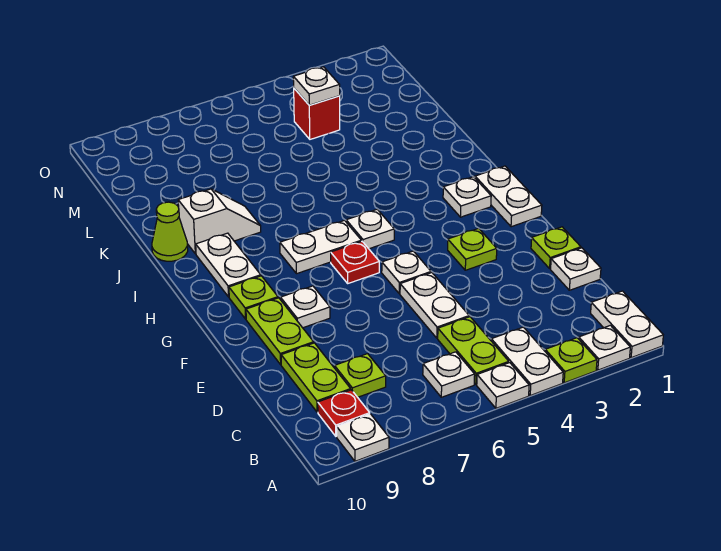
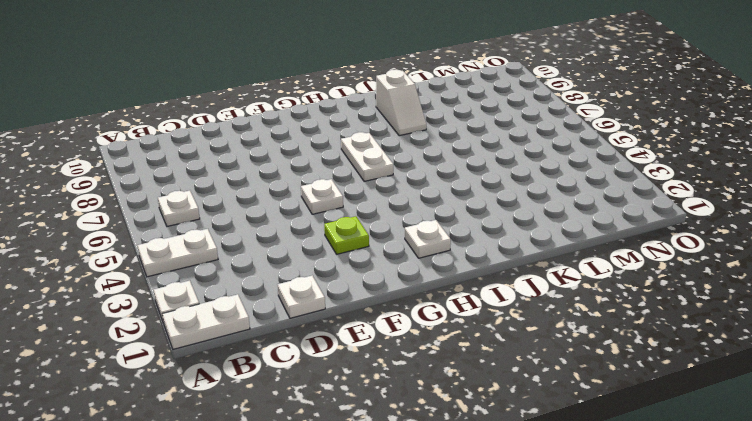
none -> lime plate A3 level 1
none -> white plate A5 level 1
none -> white plate A9 level 1

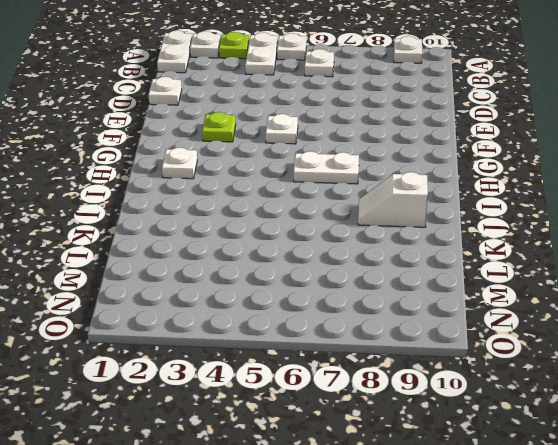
none -> lime plate B5:C5 level 1
none -> red plate B9 level 1
none -> lime plate C8 level 1

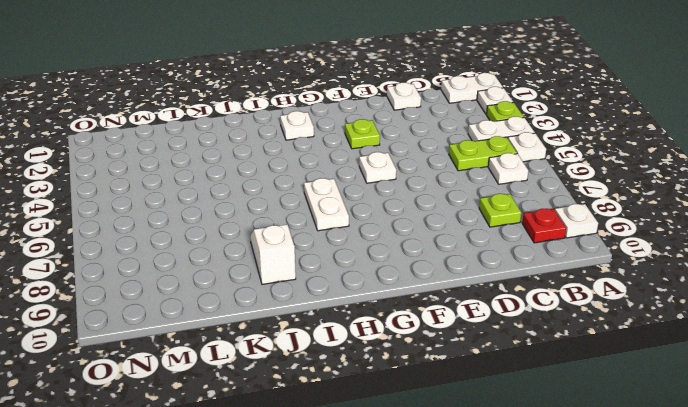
none -> lime plate C9:D9 level 1
none -> white plate D5:E5 level 1
none -> lime plate E1 level 1

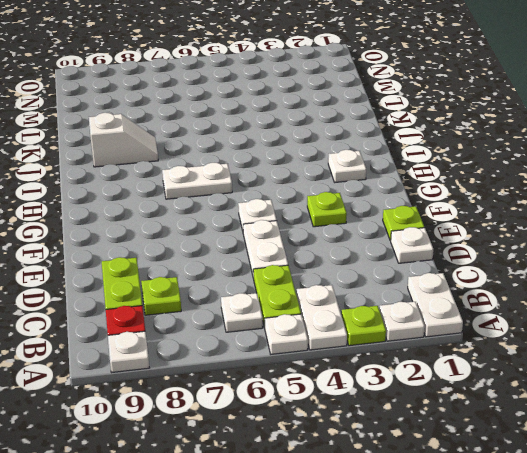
none -> lime plate E9:F9 level 1
none -> white plate F8 level 1
none -> white plate G1:H1 level 1

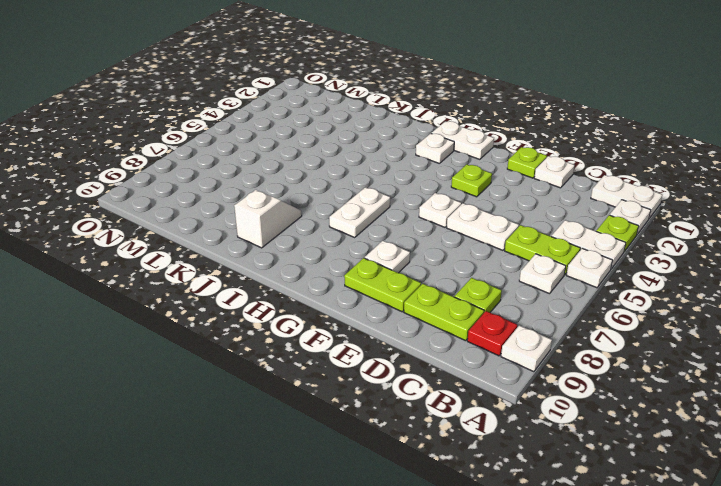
none -> red plate G6 level 1
none -> lime plate G9 level 1
none -> white plate H5 level 1

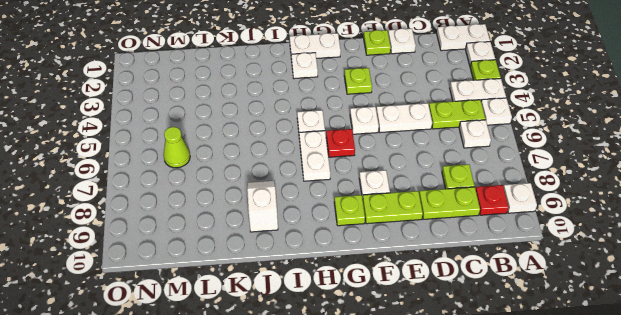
lime cone M6 level 1 -> lime cone J10 level 1
none -> white plate H9:I9 level 1
none -> red brick M4 level 1
none -> white plate M4 level 2

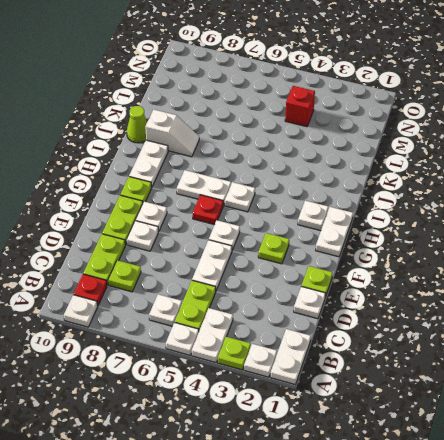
white plate E8 level 1 -> white plate M4 level 2

